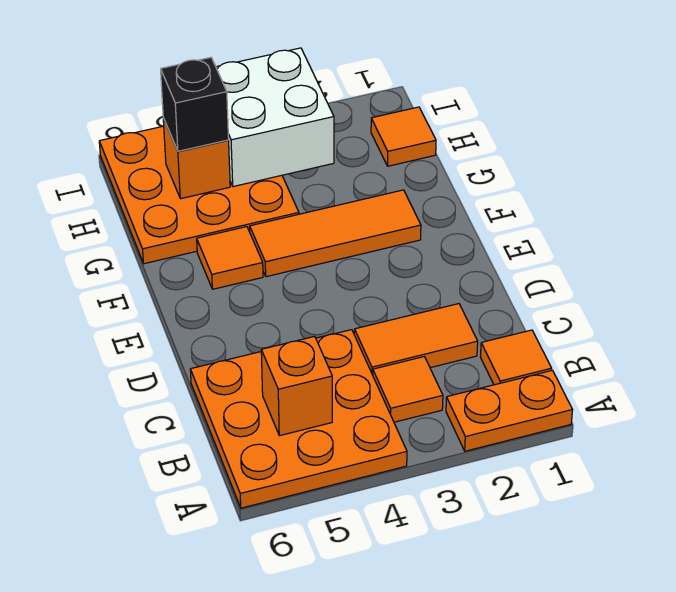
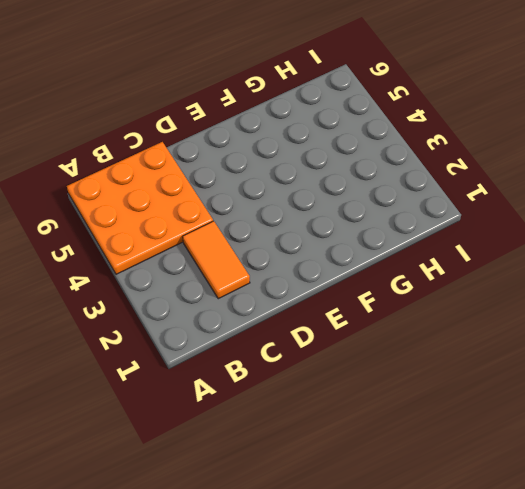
none -> orange plate A1:A2 level 1
none -> orange tile B1 level 1
none -> orange tile B3 level 1

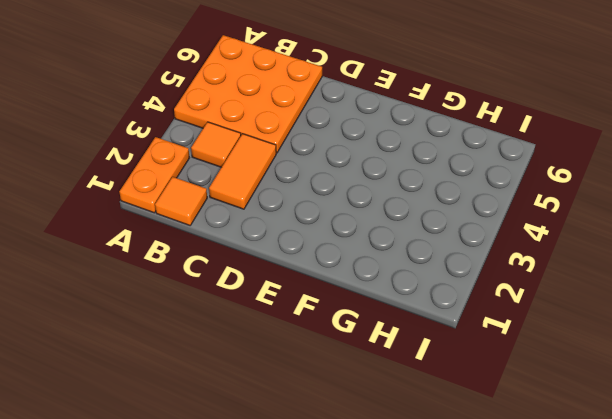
none -> orange tile F2:F4 level 1
none -> orange tile F5 level 1
none -> orange plate G4:I6 level 1

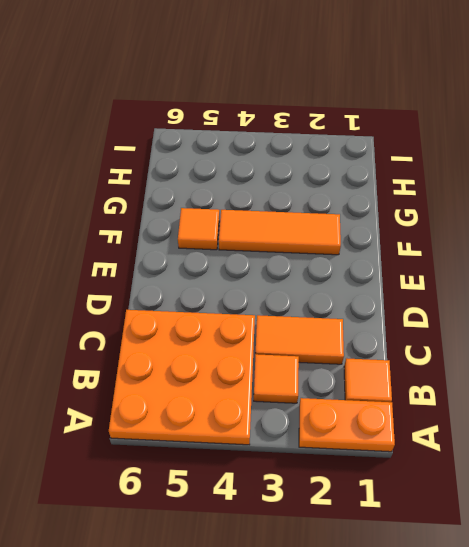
none -> orange plate G4:I6 level 1
none -> orange tile H1 level 1
none -> orange brick B5 level 2

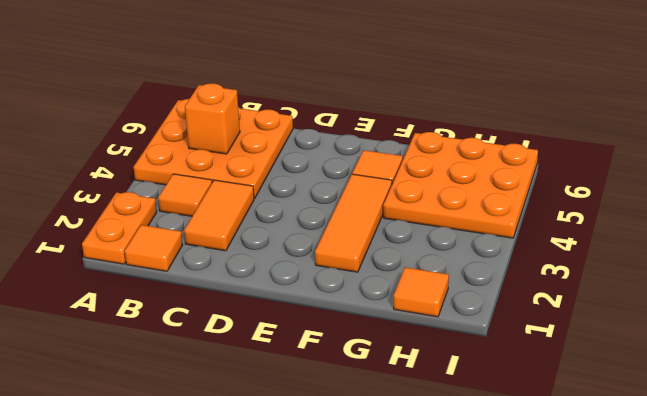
none -> white brick H3:I4 level 2
none -> orange brick H5 level 2
none -> black brick H5 level 3

